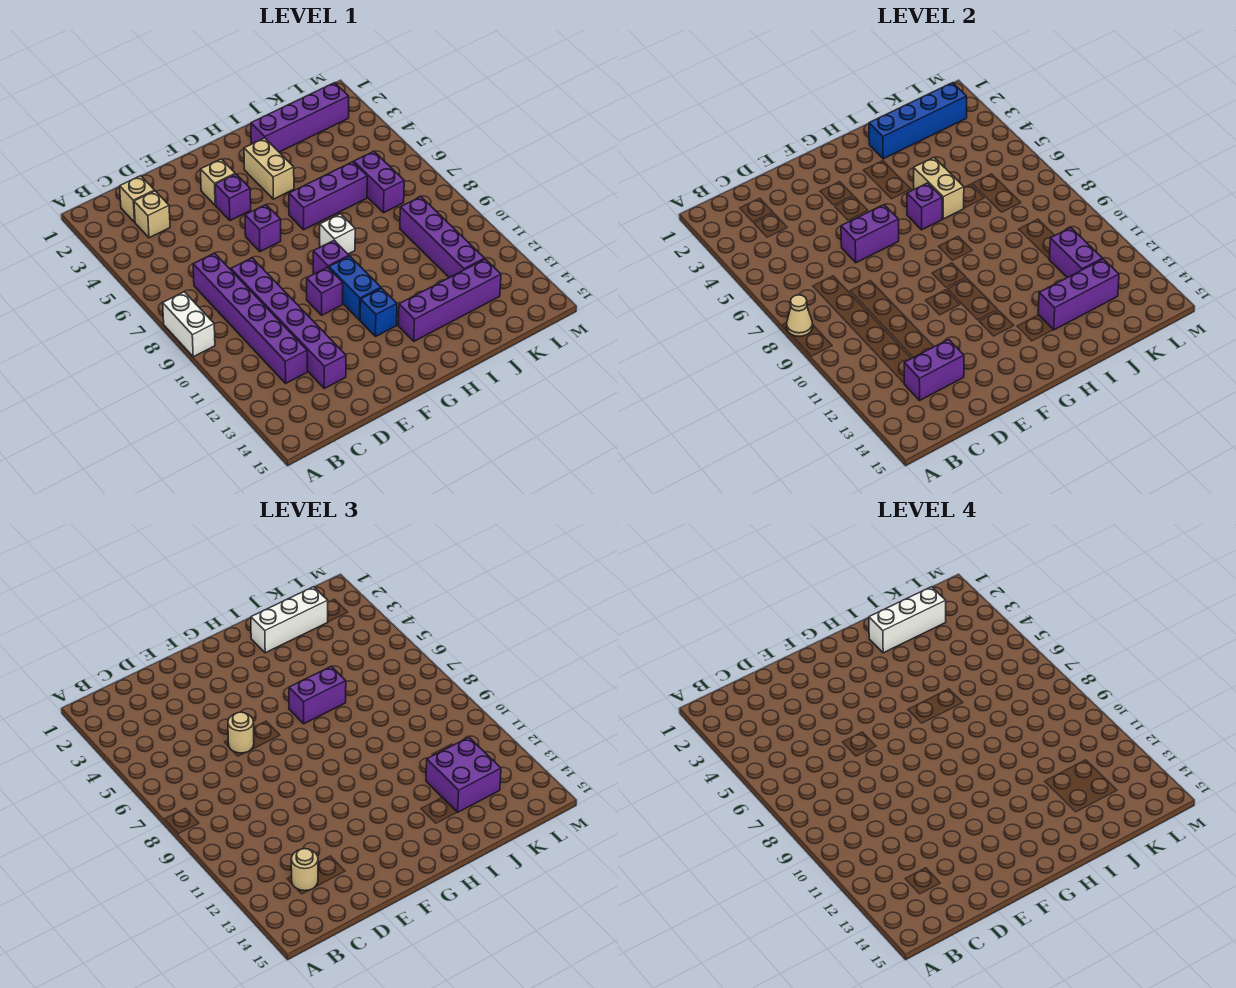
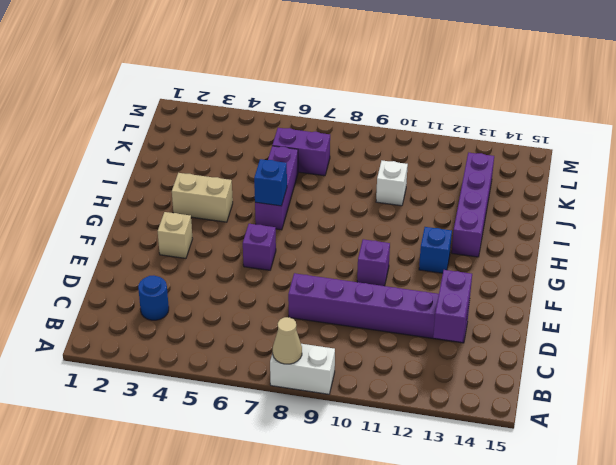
blue round brick C3 level 1 -> tan brick C3 level 1
blue brick H6 level 2 -> purple brick H6 level 2
white brick J10 level 1 -> white brick H8 level 1
none -> tan brick C2 level 1
none -> purple brick C7:C12 level 1
none -> purple brick F4 level 1
none -> purple brick G9 level 1

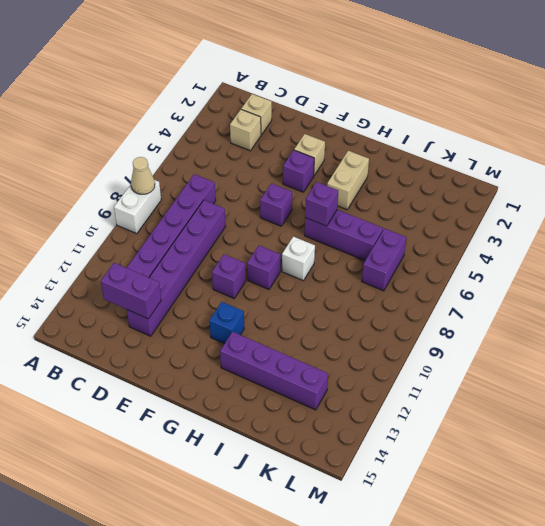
none -> blue brick G10:G11 level 1
none -> purple brick I2:L2 level 1
none -> purple brick K9:K12 level 1
none -> purple brick E6:F6 level 2

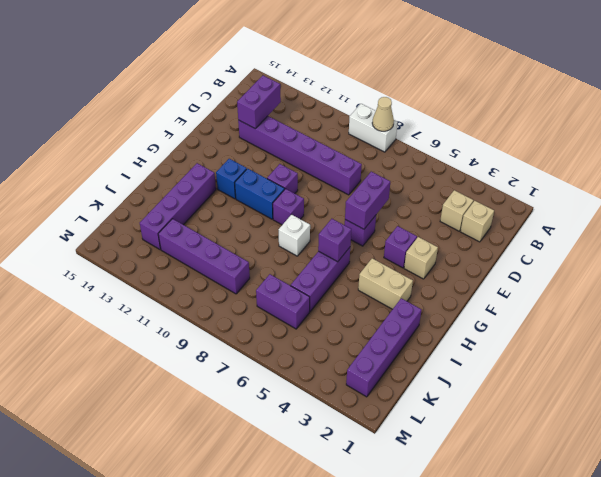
none -> purple brick C7:C12 level 1
none -> blue brick I2:L2 level 2
none -> tan brick I5:I6 level 2
none -> purple brick I13:K13 level 2

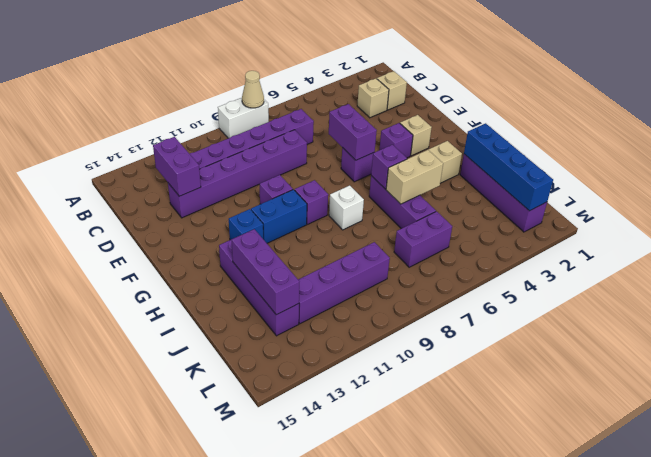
none -> purple brick K11:K12 level 2
none -> tan round brick C13 level 3
none -> tan round brick E6 level 3
none -> purple brick H6:I6 level 3

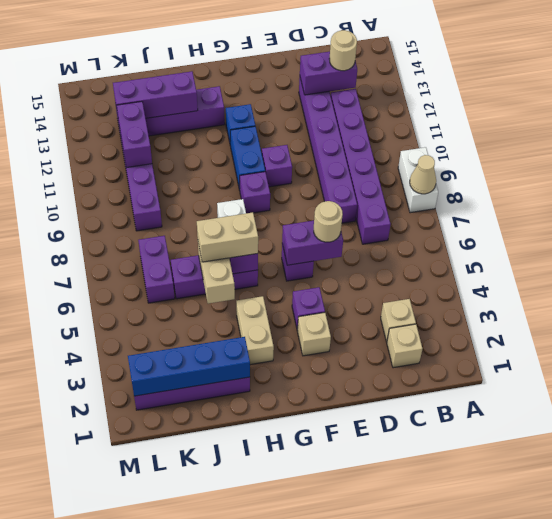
tan brick H6:I6 level 3 -> purple brick H6:I6 level 3
none -> white brick I2:K2 level 3
none -> purple brick J12:K13 level 3
none -> white brick I2:K2 level 4

